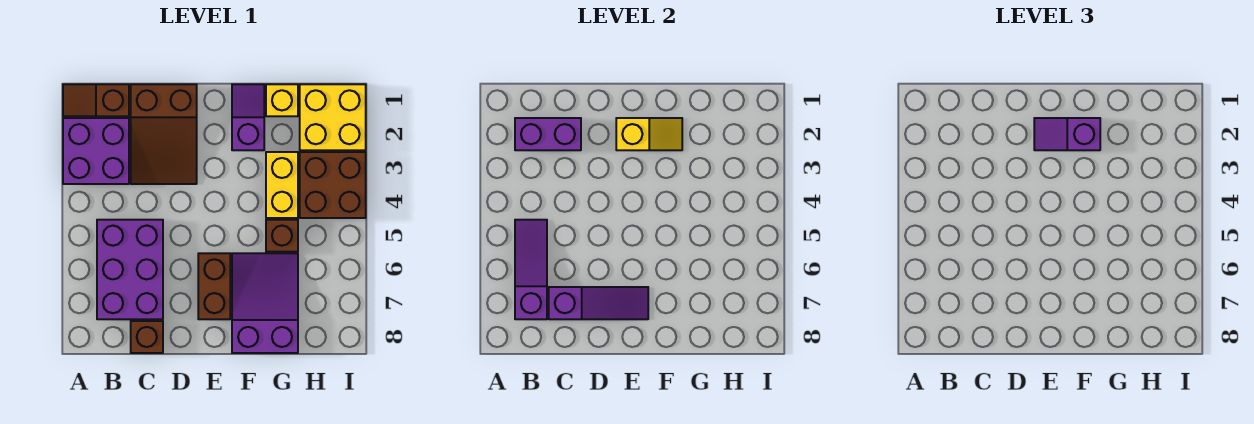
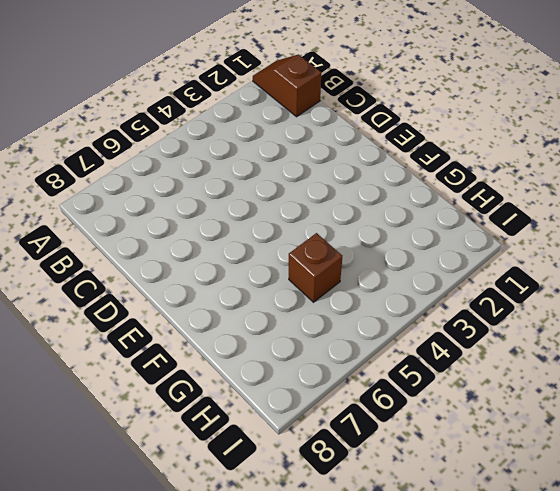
none -> purple brick A2:B3 level 1
none -> purple brick B5:C7 level 1
none -> brown slope C1:D3 level 1 top 1

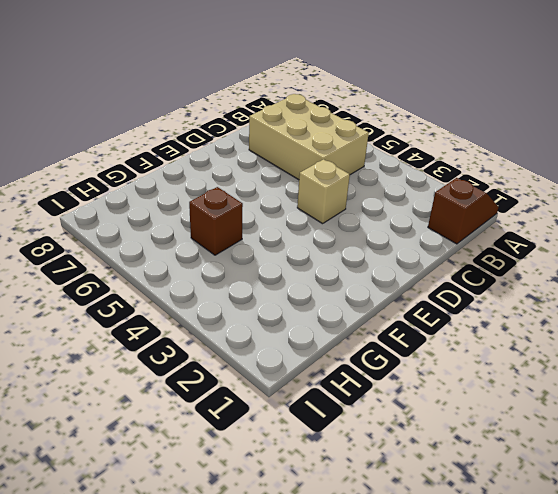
tan brick B5:C7 level 1 -> purple brick B5:C7 level 1
tan brick D4 level 1 -> none
none -> purple brick A2:B3 level 1
none -> brown slope C1:D3 level 1 top 1
none -> brown brick C8 level 1

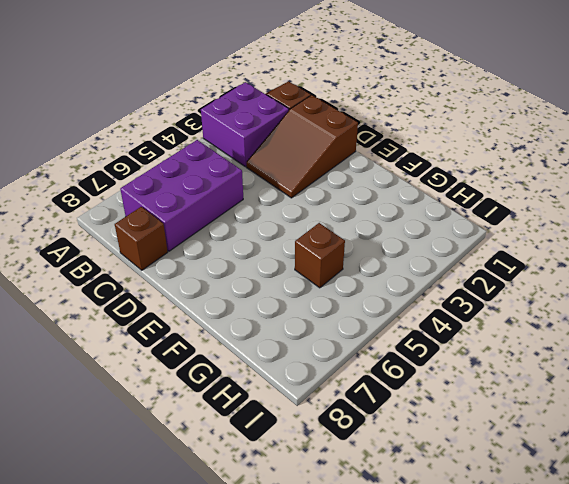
none -> brown brick E6:E7 level 1
none -> purple slope F1:F2 level 1 top 2
none -> purple slope F6:G8 level 1 top 8

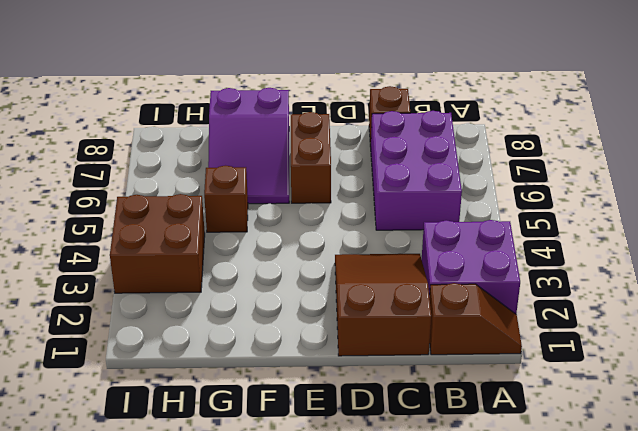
none -> purple slope F1:F2 level 1 top 2
none -> yellow brick G1 level 1
none -> yellow brick G3:G4 level 1

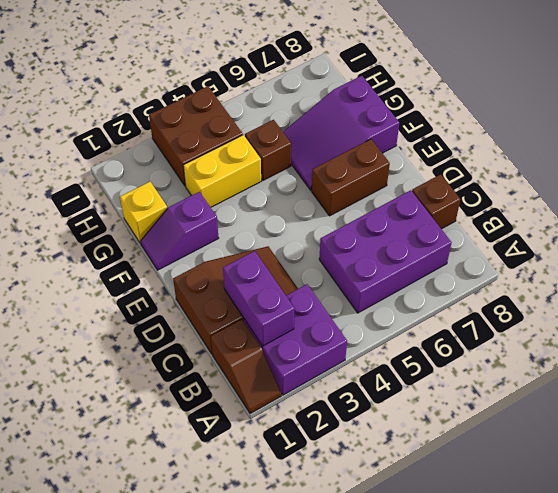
none -> yellow brick H1:I2 level 1
none -> purple slope B5:B7 level 2 top 7
none -> purple slope C7:E7 level 2 top C

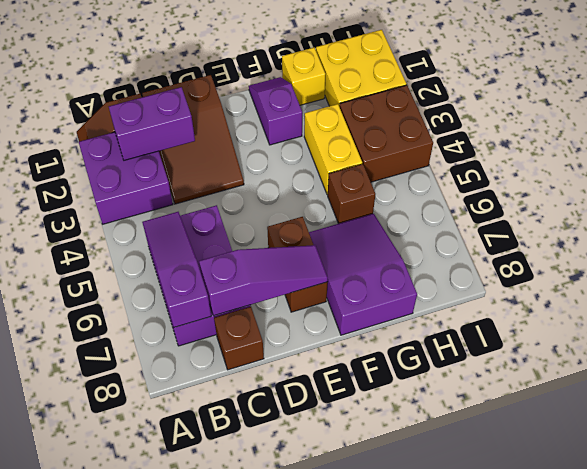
none -> yellow slope E2:F2 level 2 top E
none -> purple slope E2:F2 level 3 top F

